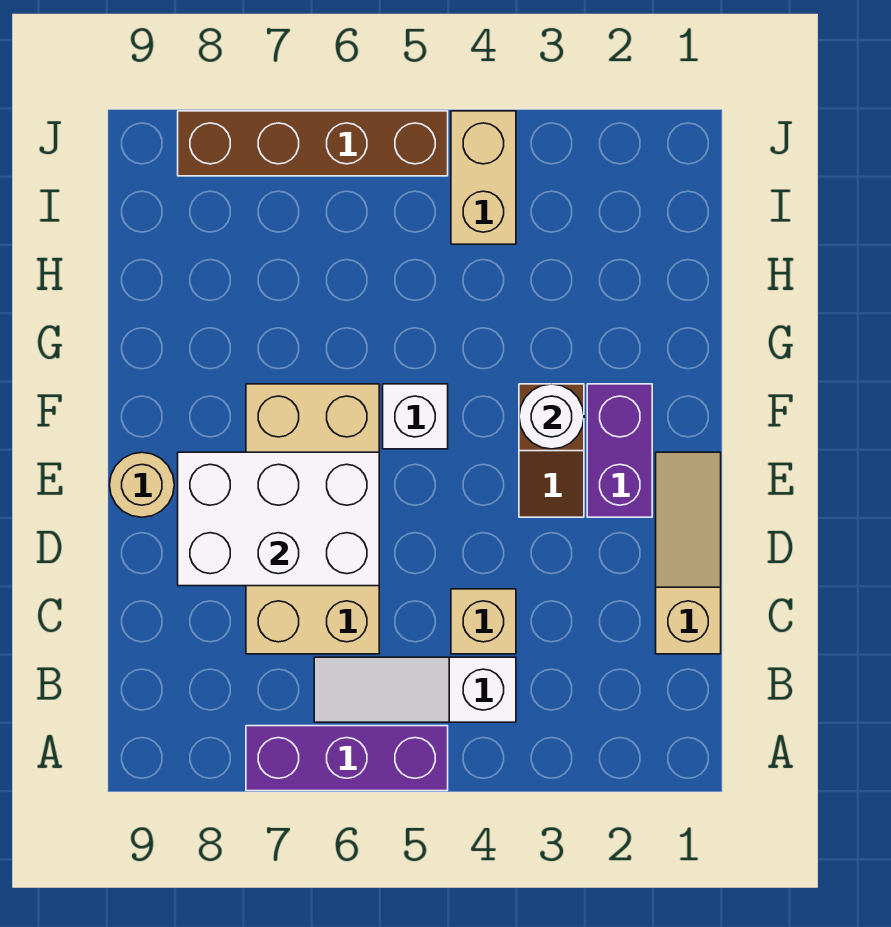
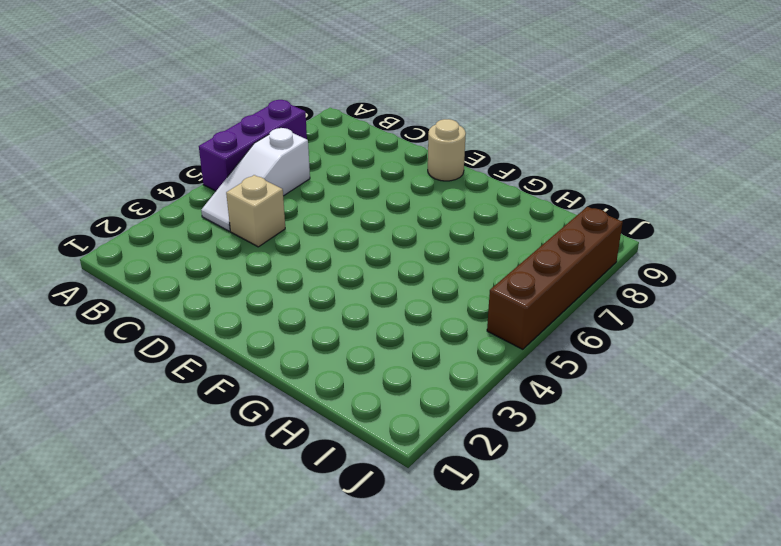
white slope B4:B6 level 1 top 6 -> white slope B4:B6 level 1 top 4
none -> tan slope C1:E1 level 1 top C
none -> tan brick C6:F7 level 1
none -> purple brick E2:F2 level 1

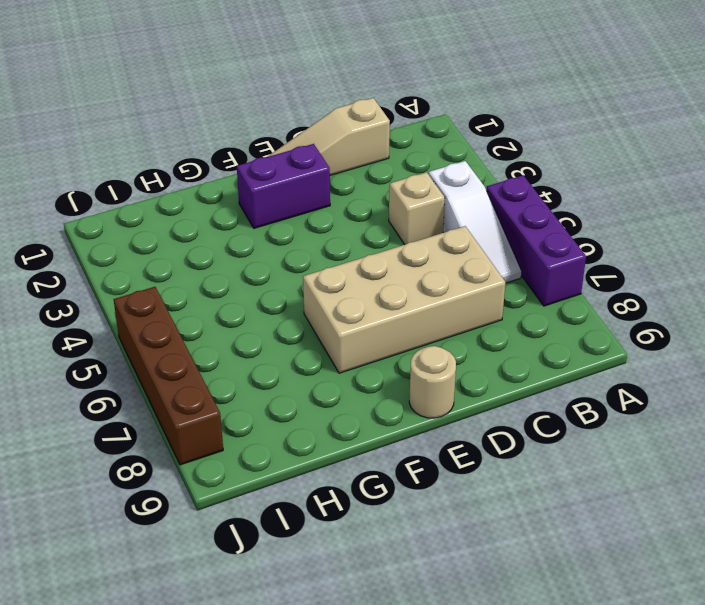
none -> brown slope E3:F3 level 1 top F
none -> white brick F5 level 1
none -> tan brick I4:J4 level 1

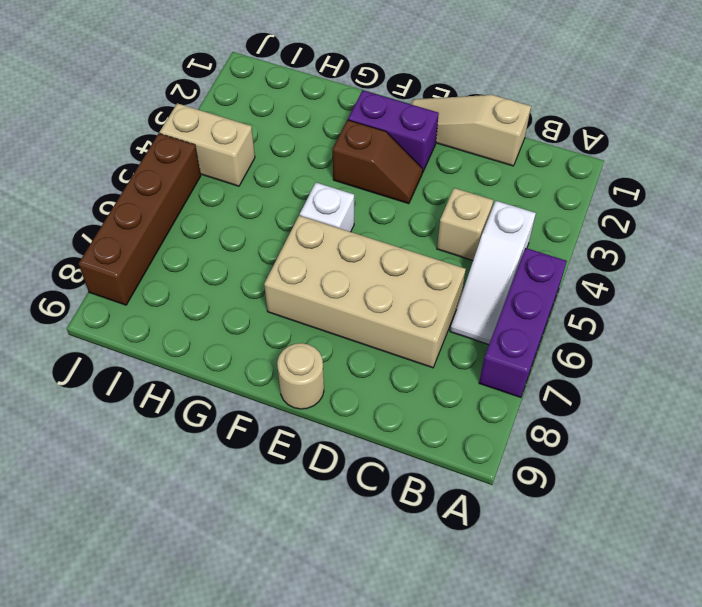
none -> white brick D6:E8 level 2
none -> white round brick F3 level 2

